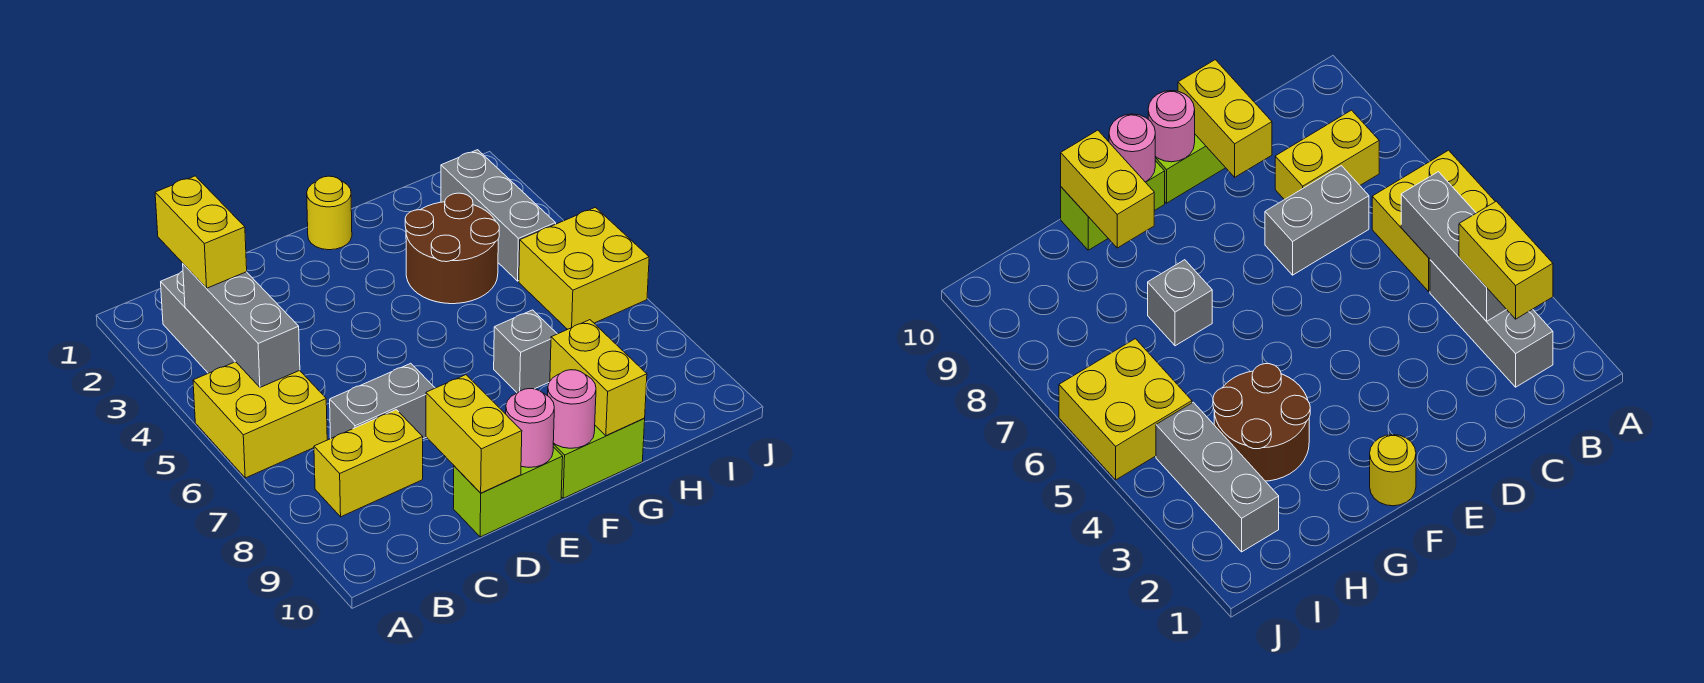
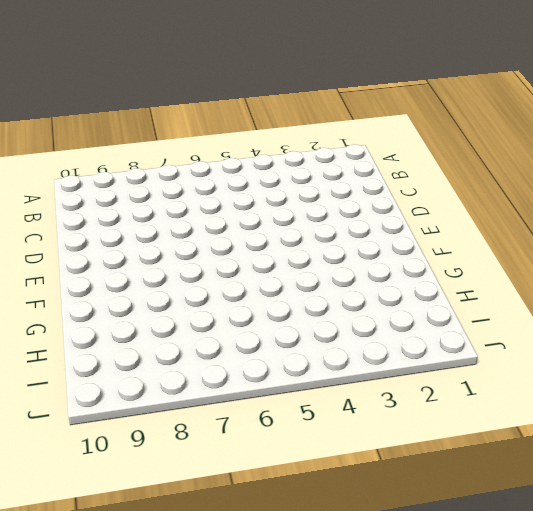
none -> yellow brick A5:B6 level 1
none -> grey brick B2:B4 level 1
none -> yellow brick B8:C8 level 1

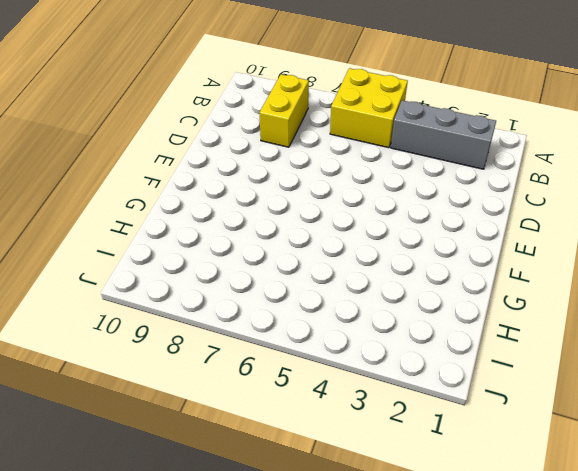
none -> grey brick C7:D7 level 1
none -> lime brick D10:E10 level 1
none -> yellow round brick F1 level 1

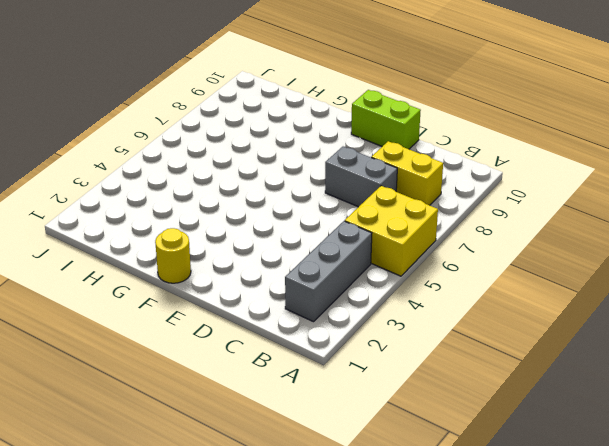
none -> lime brick F10:G10 level 1
none -> brown round brick G3:H4 level 1
none -> grey brick G7 level 1

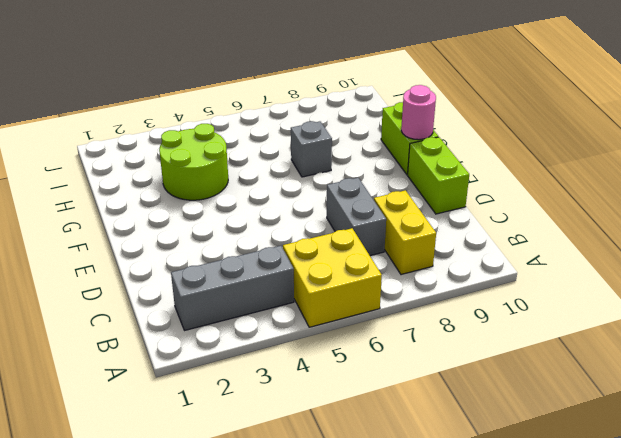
lime round brick G3:H4 level 1 -> brown round brick G3:H4 level 1
none -> yellow round brick F1 level 1
none -> grey brick I2:I4 level 1
none -> yellow brick I5:J6 level 1

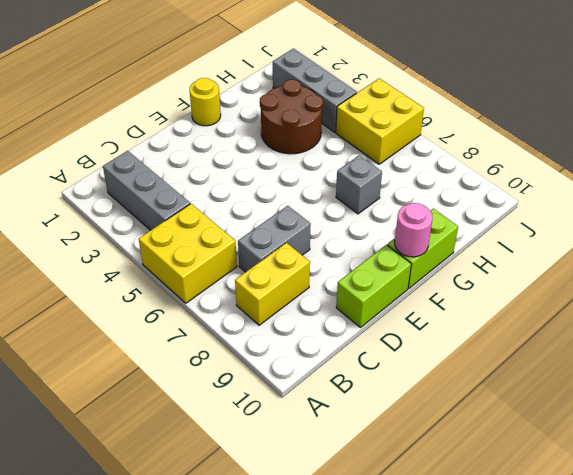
none -> grey brick B3:B5 level 2
none -> yellow brick D9:D10 level 2
none -> pink round brick E10 level 2

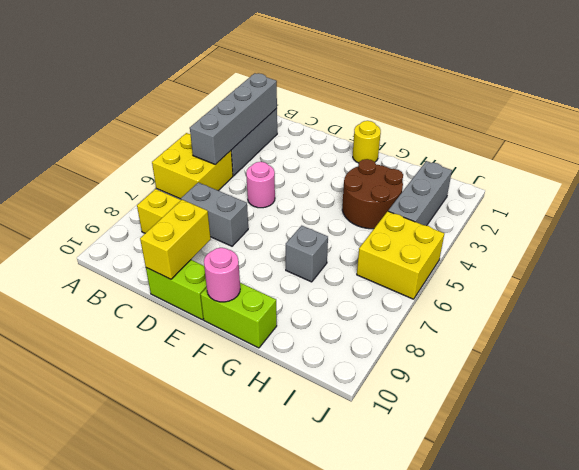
grey brick B2:B5 level 2 -> grey brick B3:B5 level 2
pink round brick D5 level 1 -> pink round brick E10 level 2
none -> yellow brick G9:G10 level 2
none -> yellow brick B2:B3 level 3

